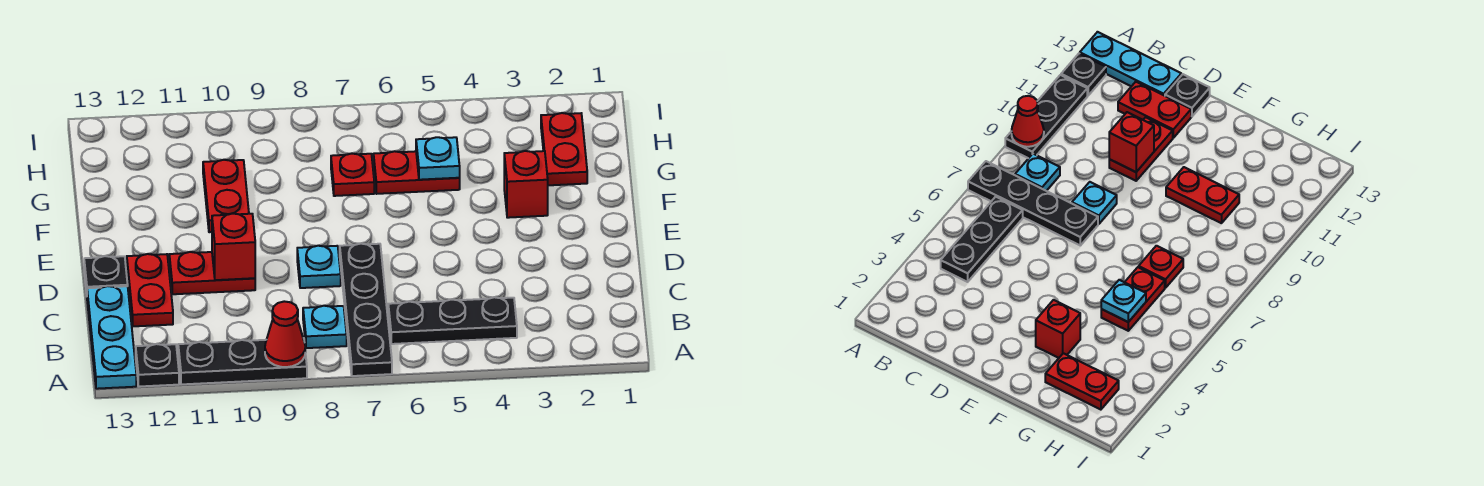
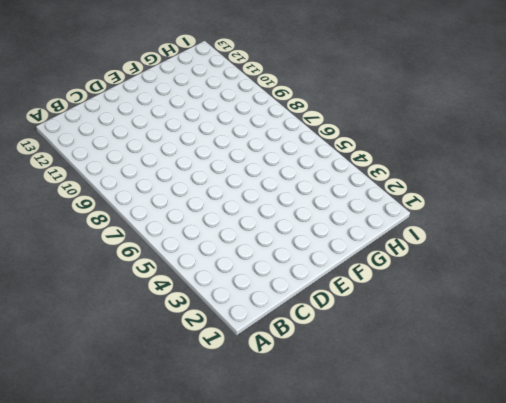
none -> black plate A7:D7 level 1
none -> black plate A9:A11 level 1
none -> black plate A12 level 1

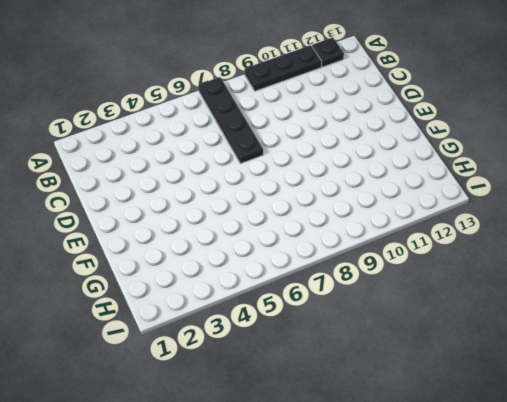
none -> cyan plate A13:C13 level 1
none -> black plate B4:B6 level 1
none -> cyan plate B8 level 1

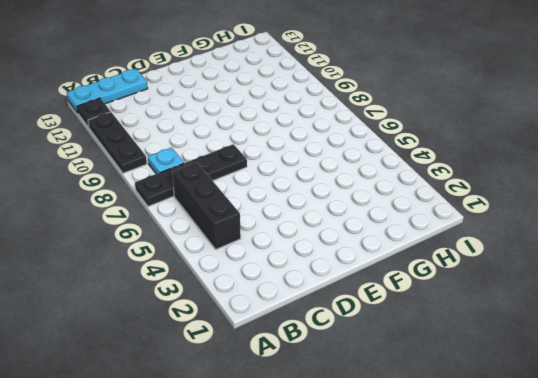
black brick B4:B6 level 1 -> black plate B4:B6 level 1
none -> red plate C12:D12 level 1
none -> cyan plate D8 level 1
none -> red plate D10:D11 level 1

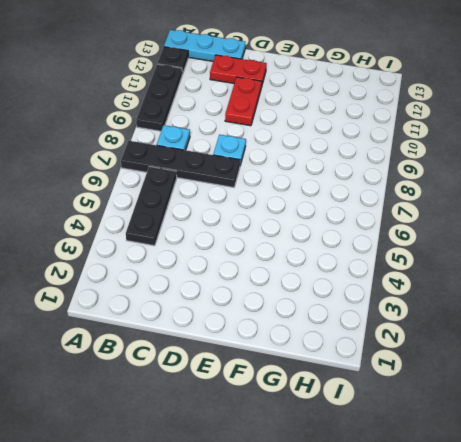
none -> black plate D13 level 1
none -> red brick F3 level 1
none -> red plate F10:G10 level 1

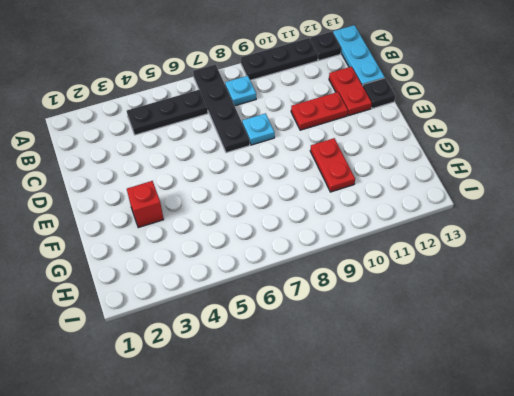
none -> red plate G2:H2 level 1
none -> red plate G5:G6 level 1
none -> red plate G7 level 1

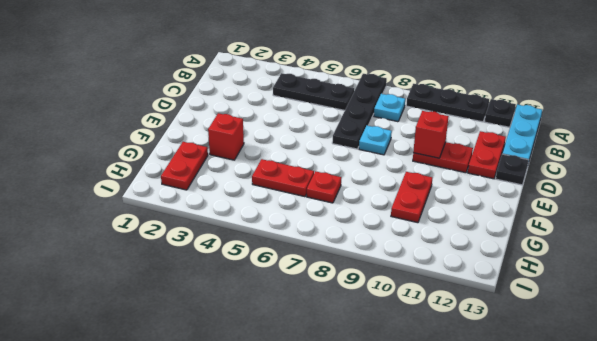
none -> red cone A9 level 2
none -> cyan plate G5 level 2

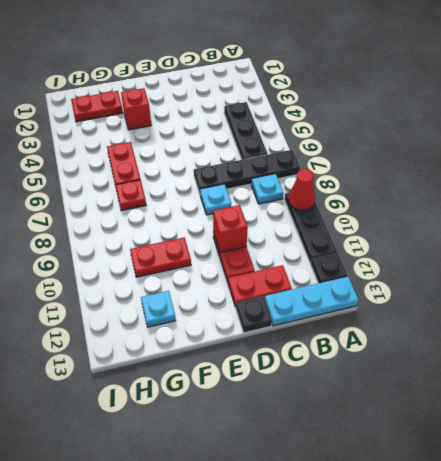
cyan plate G12 level 1 -> cyan plate G5 level 2

